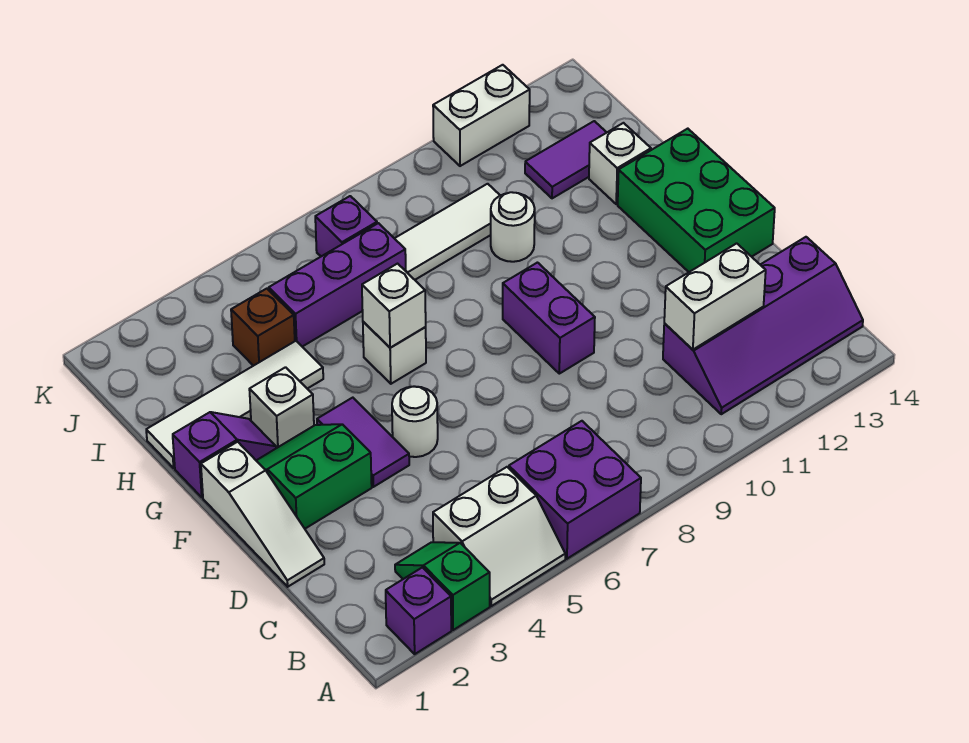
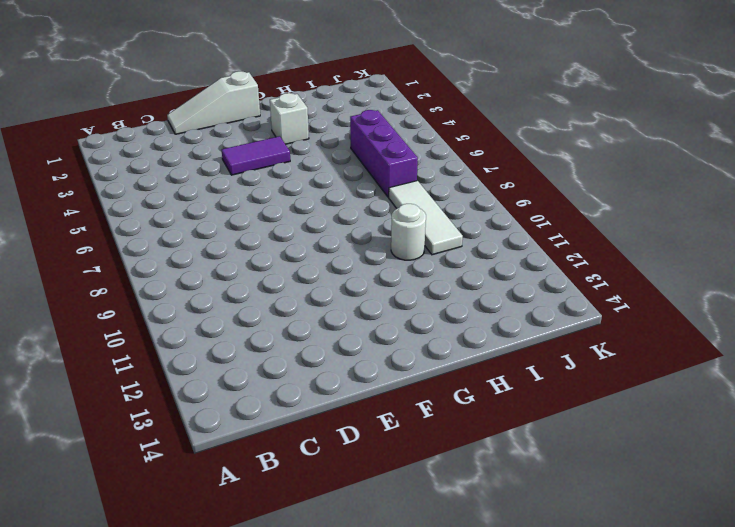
none -> purple brick A2 level 1
none -> green slope A3:B3 level 1 top A
none -> white slope A4:B5 level 1 top B

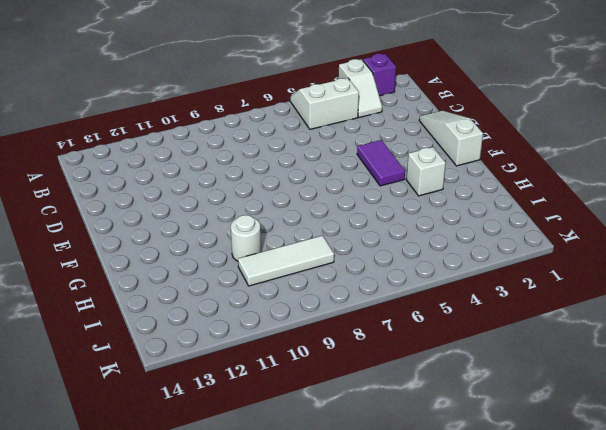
white slope A3:B3 level 1 top A -> green slope A3:B3 level 1 top A
none -> purple brick A6:B7 level 1
none -> purple slope B11:C14 level 1 top C
none -> green slope E2:F3 level 1 top E

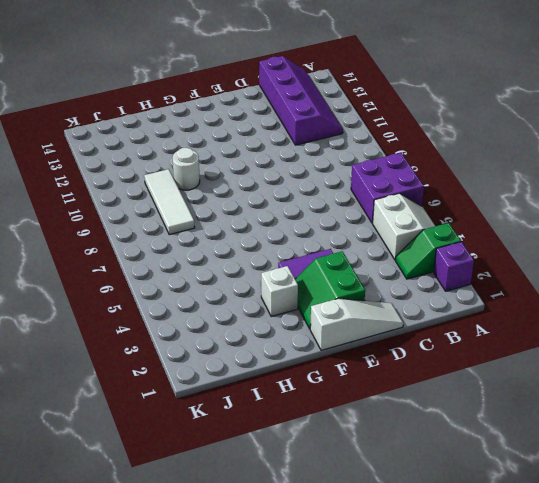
none -> white round brick E5 level 1
none -> purple brick E9:F9 level 1
none -> green brick E13:G14 level 1

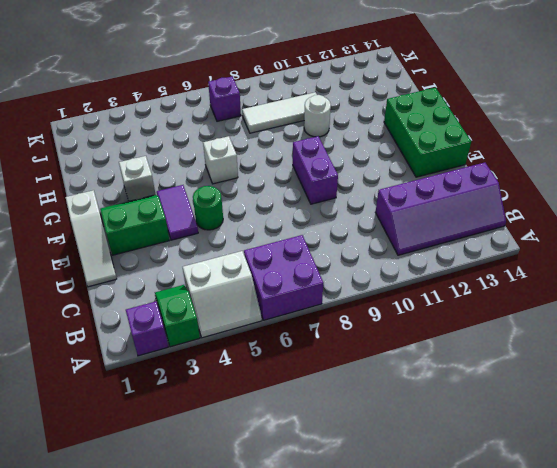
green round brick E5 level 1 -> white round brick E5 level 1
none -> purple slope G1:G2 level 1 top 1
none -> white tile H1:H4 level 1
none -> white brick H13 level 1

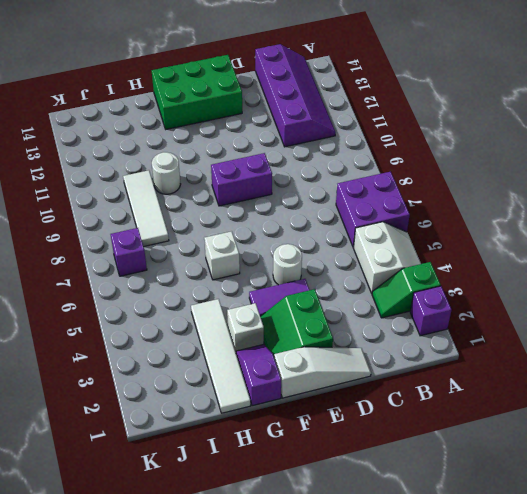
none -> white brick H13 level 1
none -> brown brick I4 level 1
none -> purple brick I5:I7 level 1

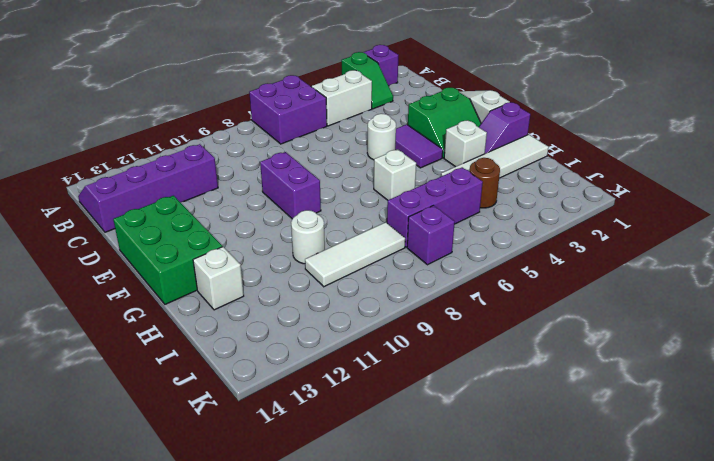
brown round brick I4 level 1 -> brown brick I4 level 1
none -> purple tile I12:I13 level 1
none -> white brick K11:K12 level 1
none -> white brick C11:C12 level 2

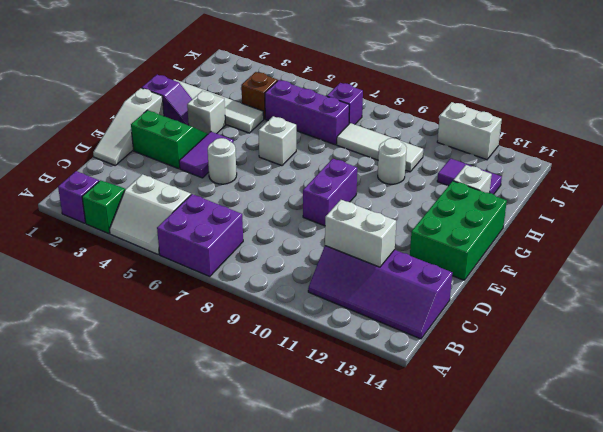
none -> white brick G6 level 2

